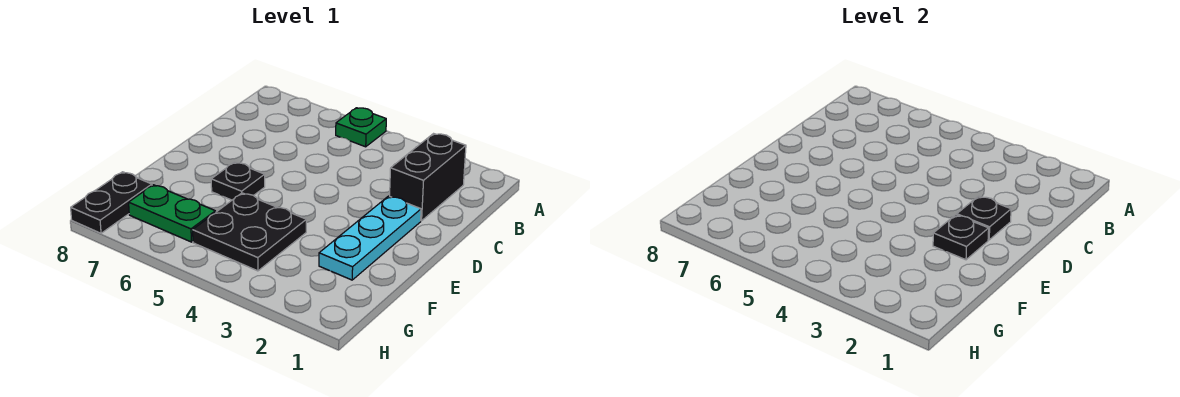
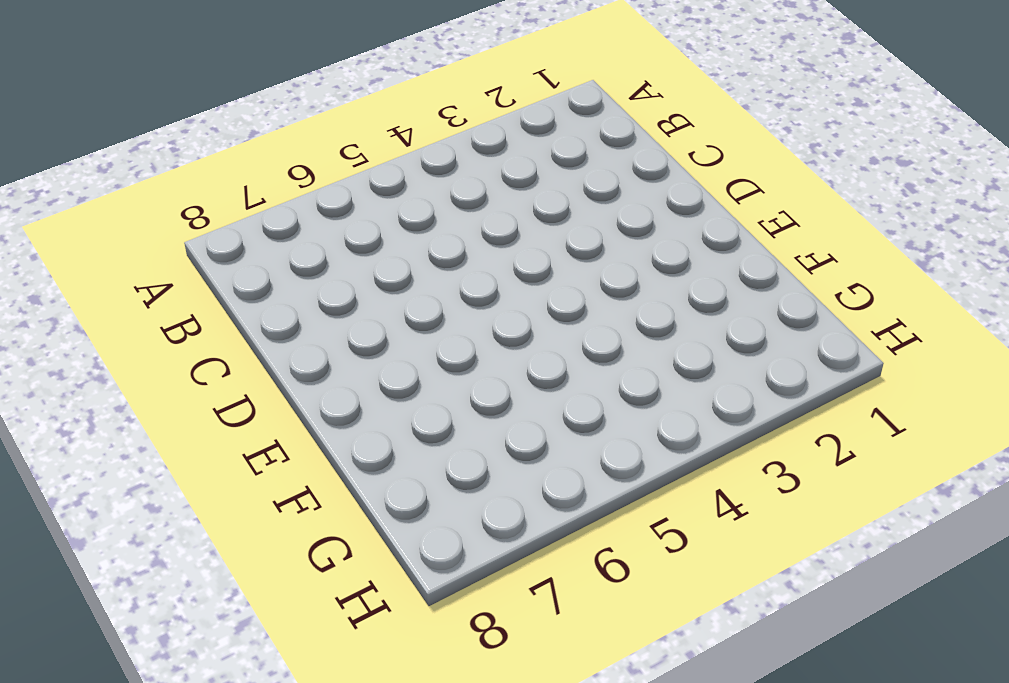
none -> green plate A5 level 1
none -> black brick B2:C2 level 1

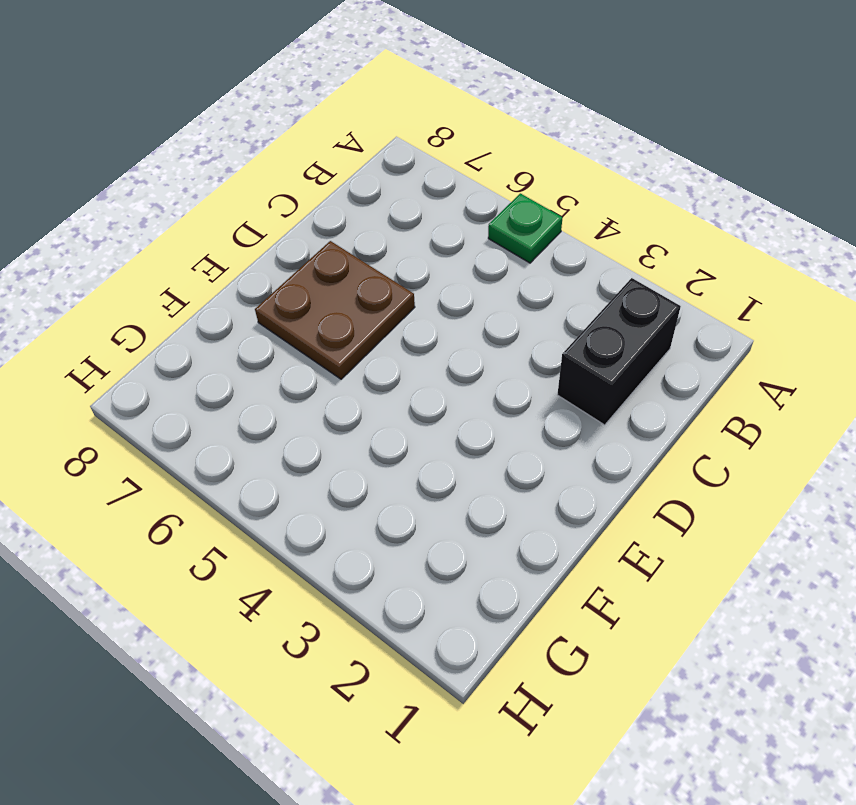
brown plate D6:E7 level 1 -> black plate E6 level 1
none -> cyan plate D2:F2 level 1
none -> black plate F4:G5 level 1

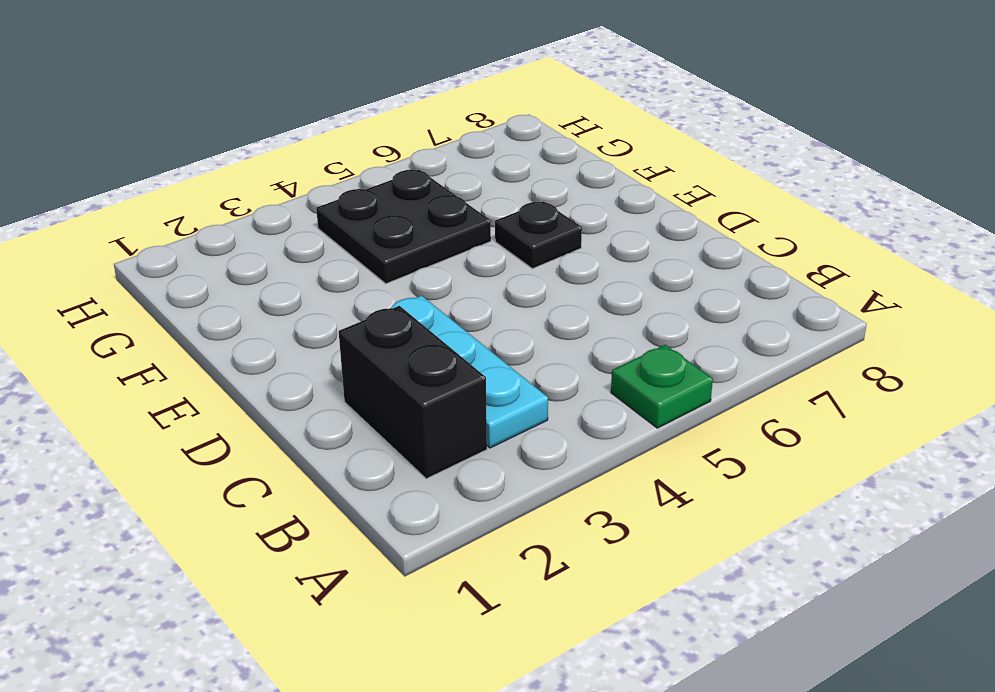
cyan plate B3:D3 level 1 -> cyan plate D2:F2 level 1
none -> green plate G6:G7 level 1
none -> black plate G8:H8 level 1

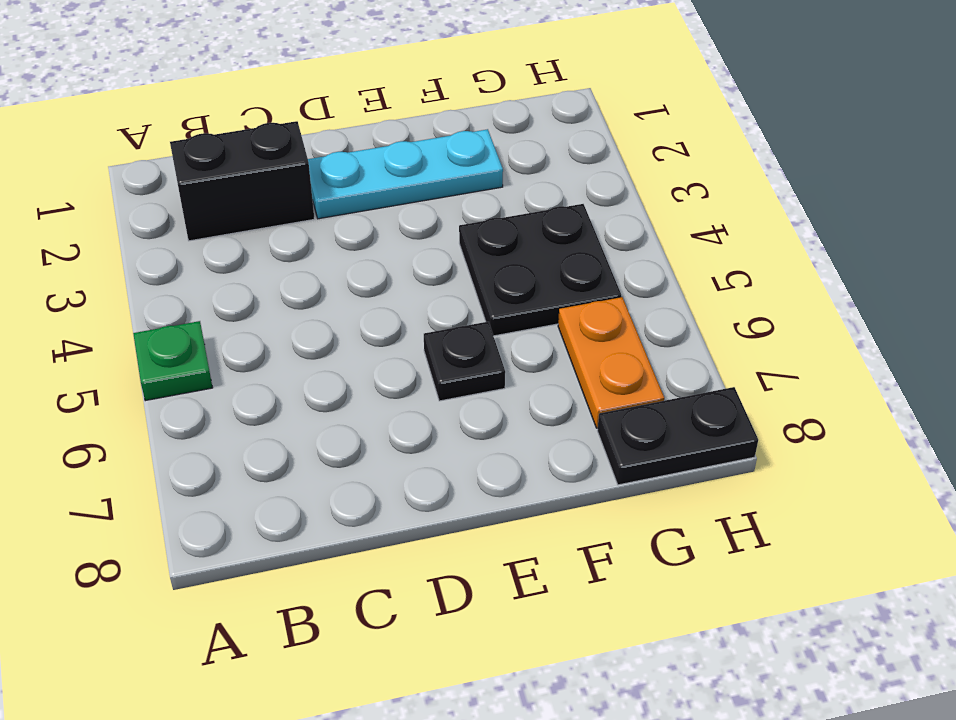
orange plate G6:G7 level 1 -> green plate G6:G7 level 1
none -> black plate D2 level 2
none -> black plate E2 level 2

